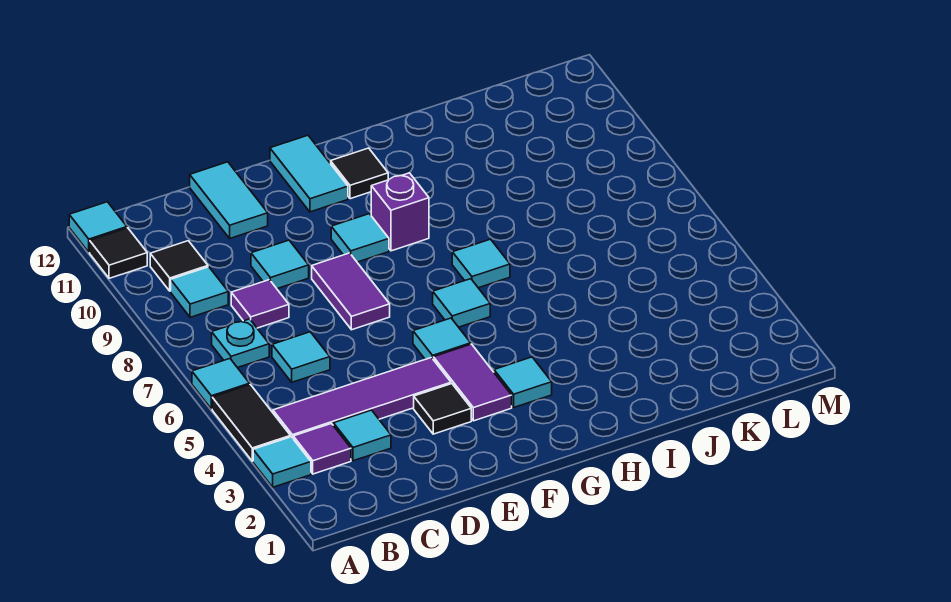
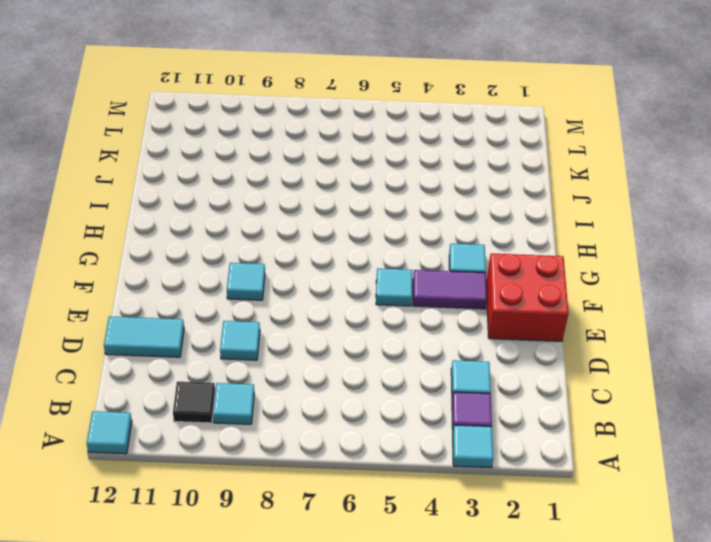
red brick E1:F2 level 1 -> none
none -> black tile A4:A5 level 1
none -> cyan tile A6 level 1
none -> black tile A11 level 1

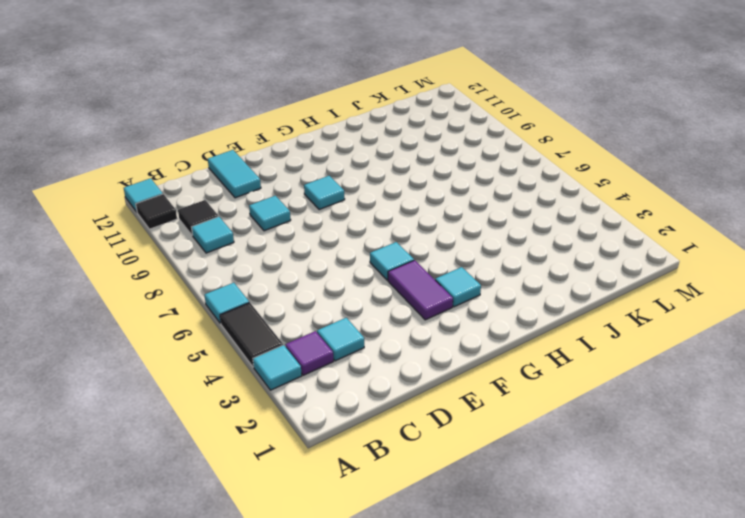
none -> purple tile B4:E4 level 1
none -> cyan plate B7 level 1
none -> cyan tile C6 level 1

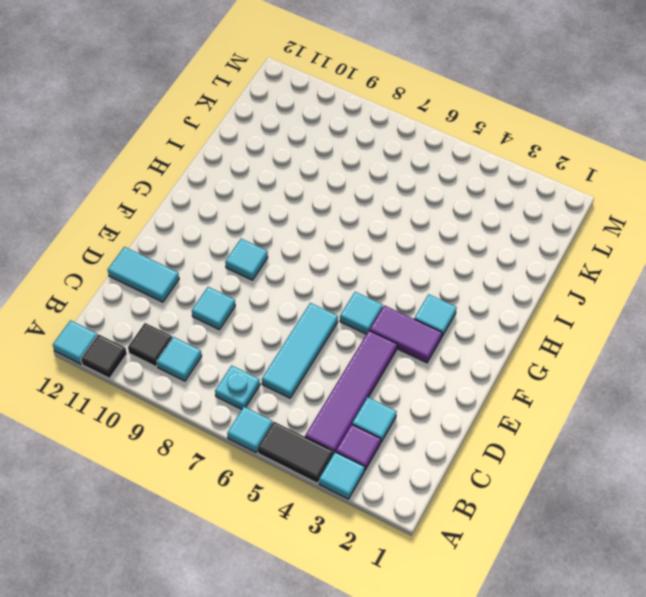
cyan tile C6:E6 level 1 -> cyan tile C6 level 1
none -> purple tile C8 level 1
none -> black tile E3 level 1
none -> purple tile E7:E8 level 1

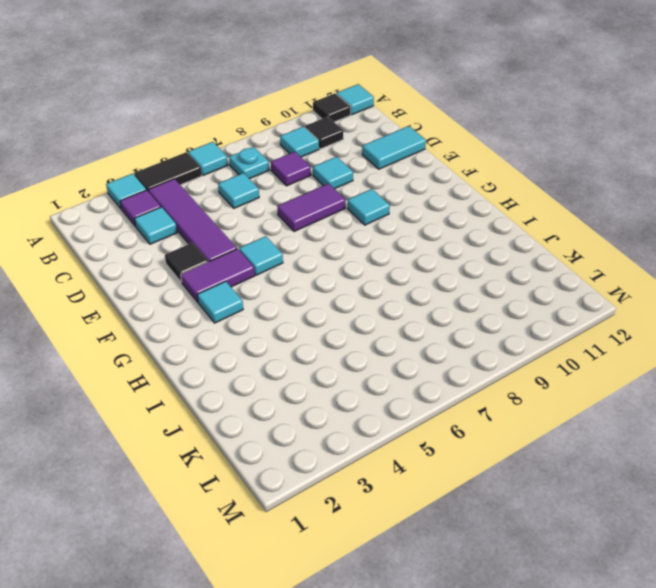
none -> cyan tile F11:F12 level 1
none -> cyan tile G6 level 1
none -> purple brick G9 level 1

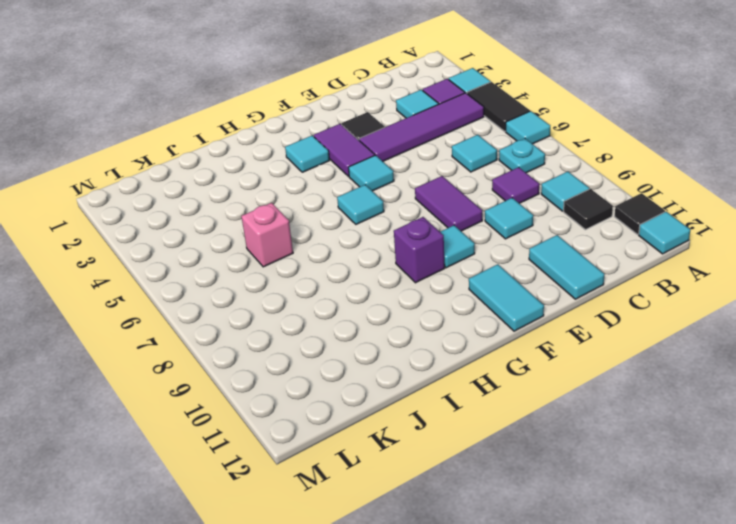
pink brick J6 level 1 -> none
none -> black tile G11 level 1
none -> cyan tile H7 level 1

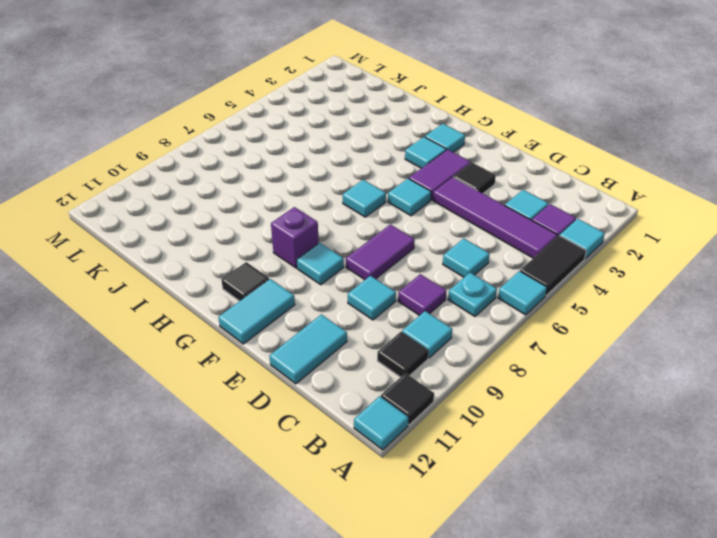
cyan tile G2 level 1 -> cyan tile H7 level 1

